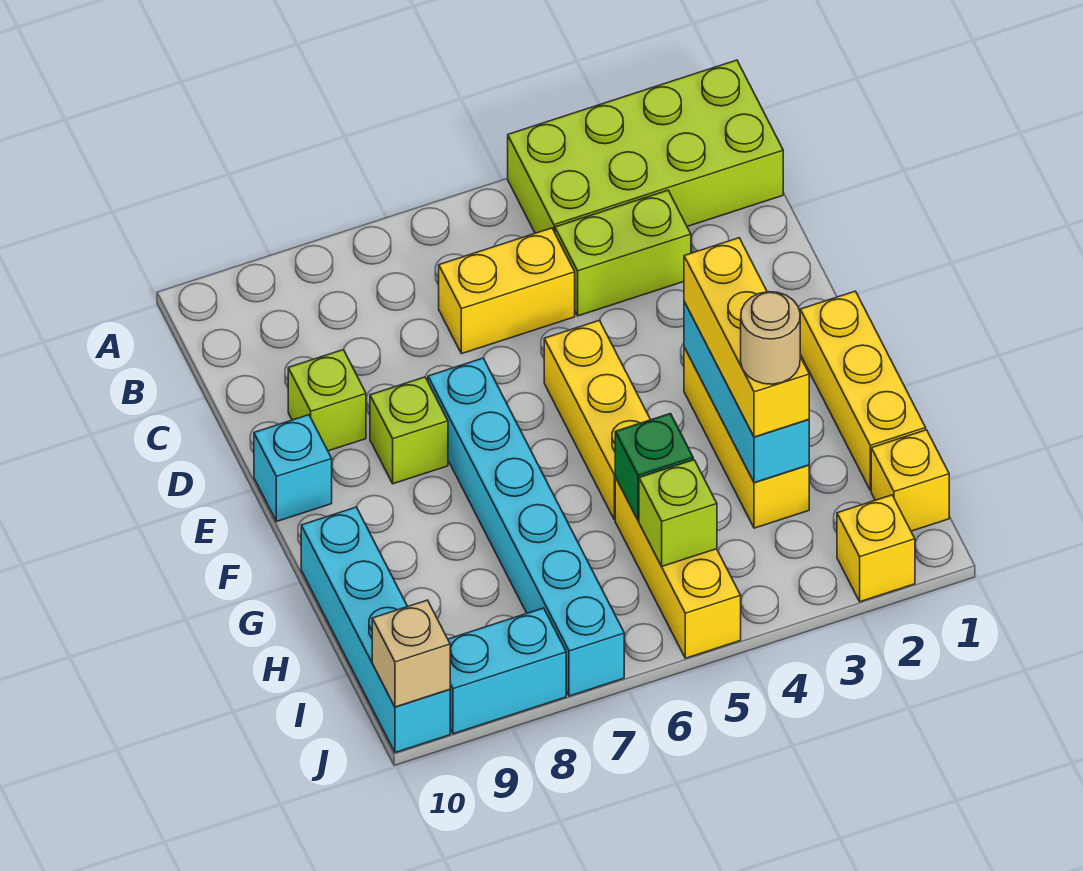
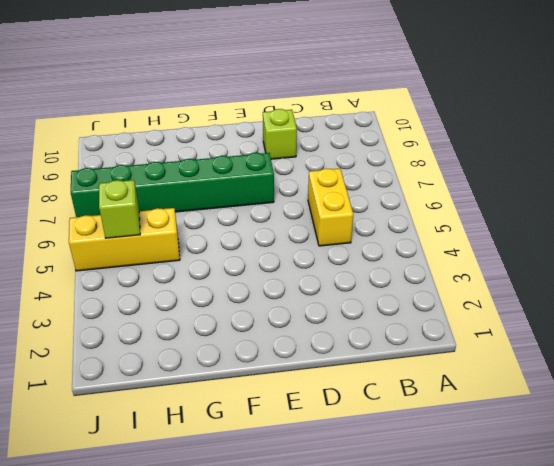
green brick E7:J7 level 1 -> cyan brick E7:J7 level 1
none -> lime brick A1:B4 level 1
none -> lime brick C3:C4 level 1
none -> yellow brick E5:G5 level 1

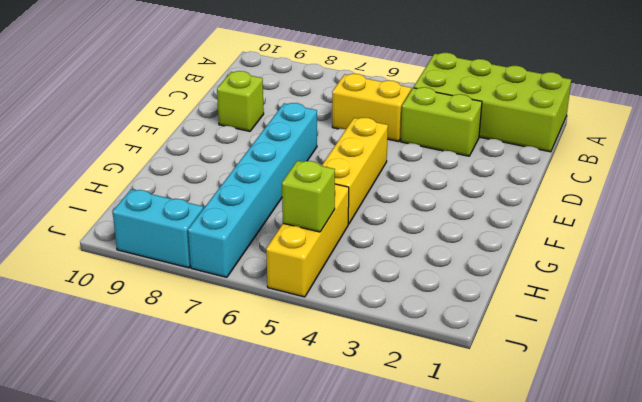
none -> lime brick E8 level 1
none -> cyan brick E10 level 1
none -> yellow brick F1:H1 level 1

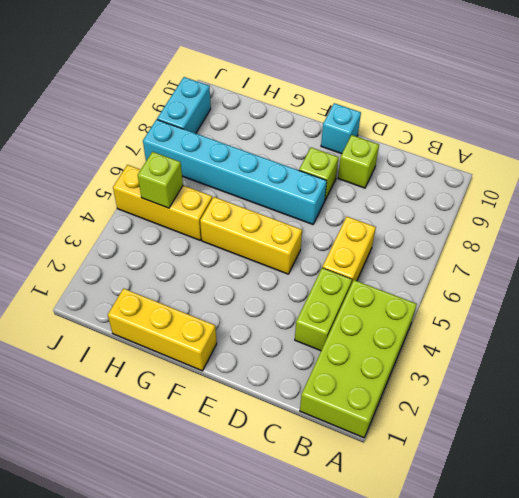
none -> yellow brick F3:H3 level 1
none -> cyan brick G10:J10 level 1
none -> yellow brick I1 level 1

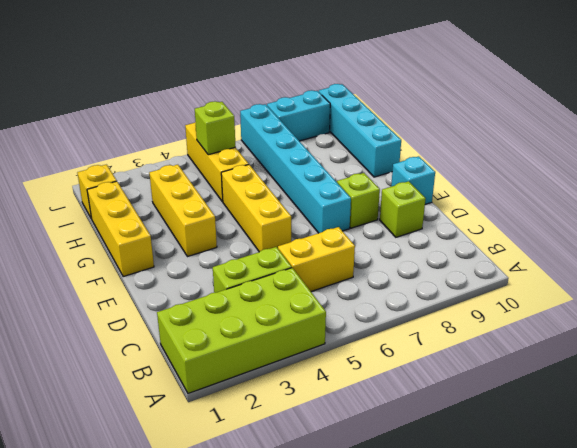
none -> yellow brick J2 level 1
none -> cyan brick F3:H3 level 2
none -> green brick H5 level 2

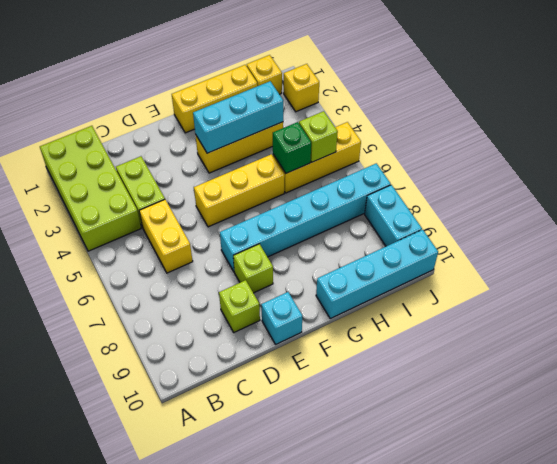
none -> tan brick J10 level 2
none -> yellow brick F3:H3 level 3
none -> tan round brick H3 level 4

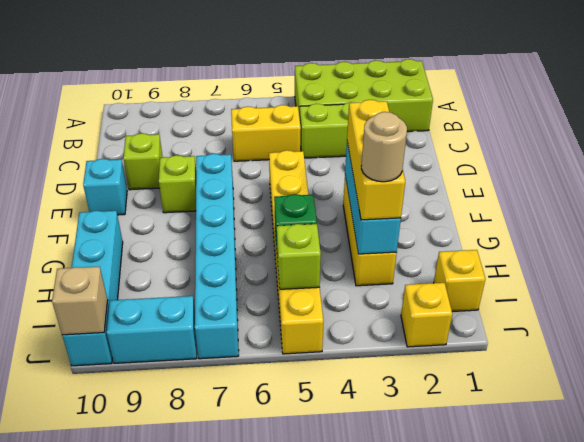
none -> yellow brick F1:H1 level 1

